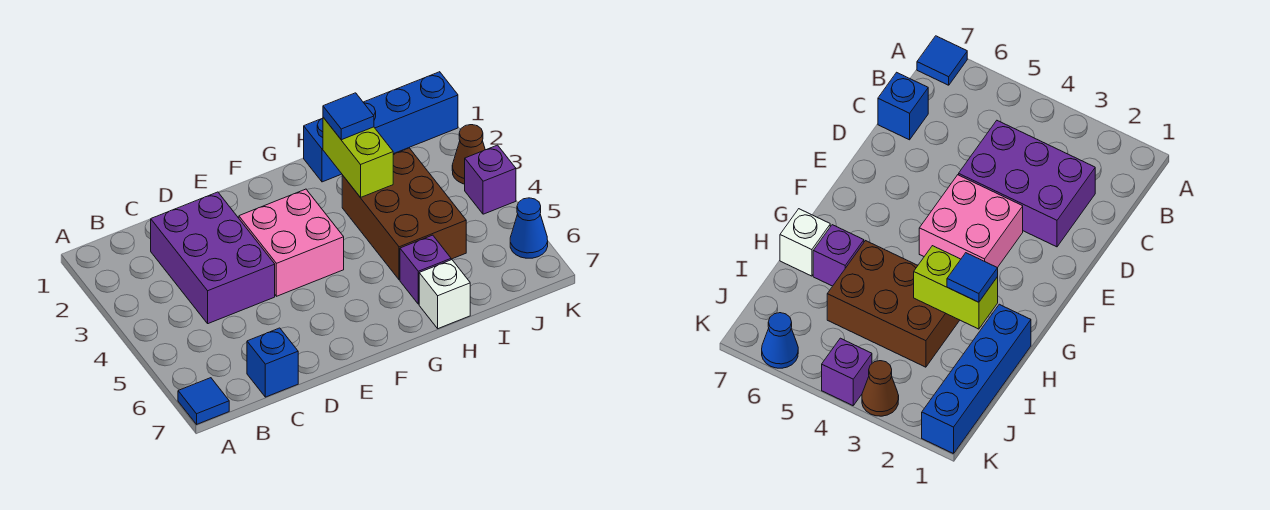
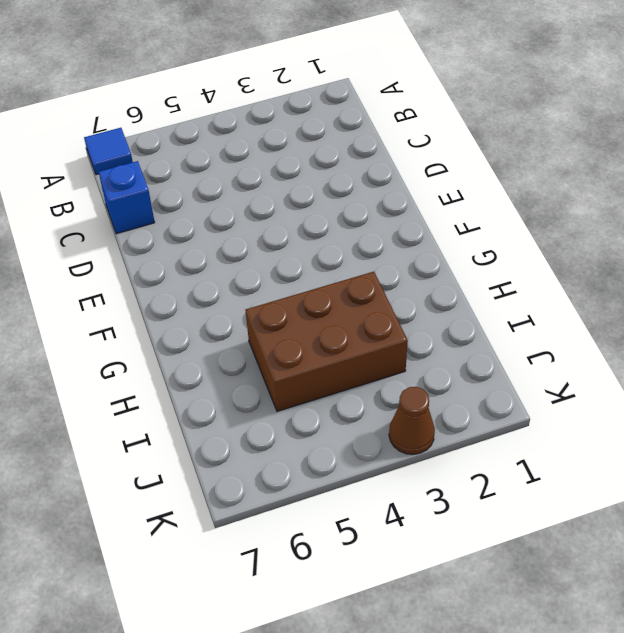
none -> purple brick C2:D4 level 1
none -> pink brick E3:F4 level 1
none -> blue brick H1:K1 level 1

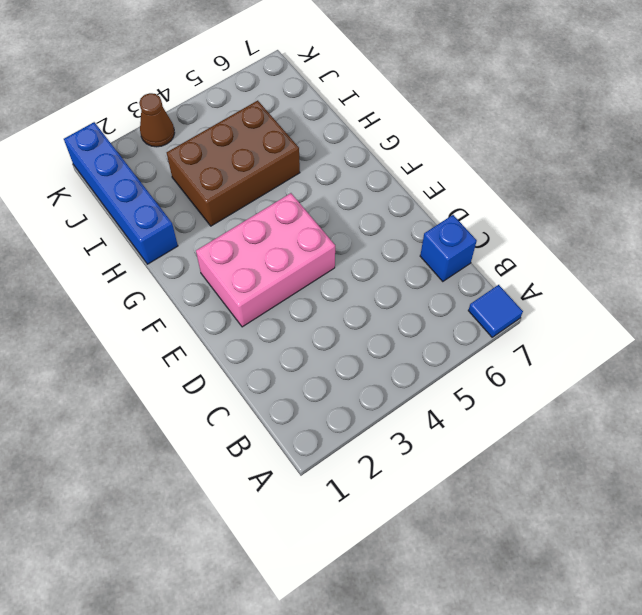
pink brick E2:F4 level 1 -> pink brick E3:F4 level 1
none -> purple brick C2:D4 level 1
none -> purple brick H6 level 1
none -> white brick H7 level 1

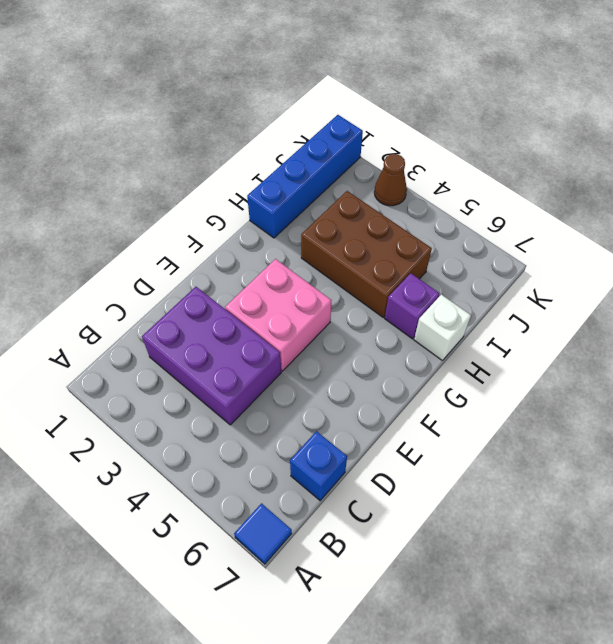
none -> purple brick K4 level 1
none -> blue cone K6 level 1
none -> lime brick H2:H3 level 2

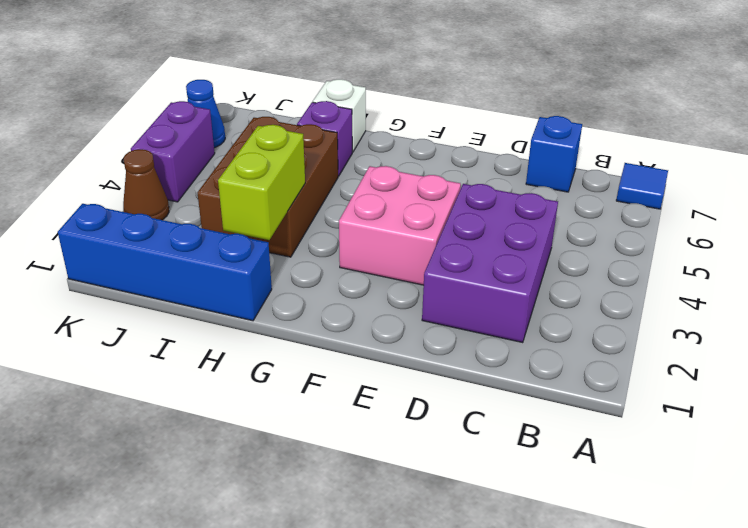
purple brick K4:K5 level 1 -> purple brick K4 level 1
none -> blue tile H2 level 3

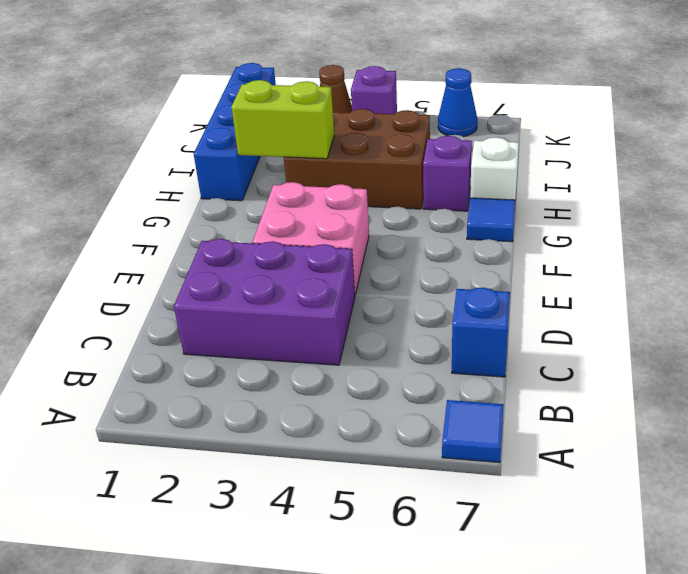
blue tile G7 level 1 -> blue tile H2 level 3

